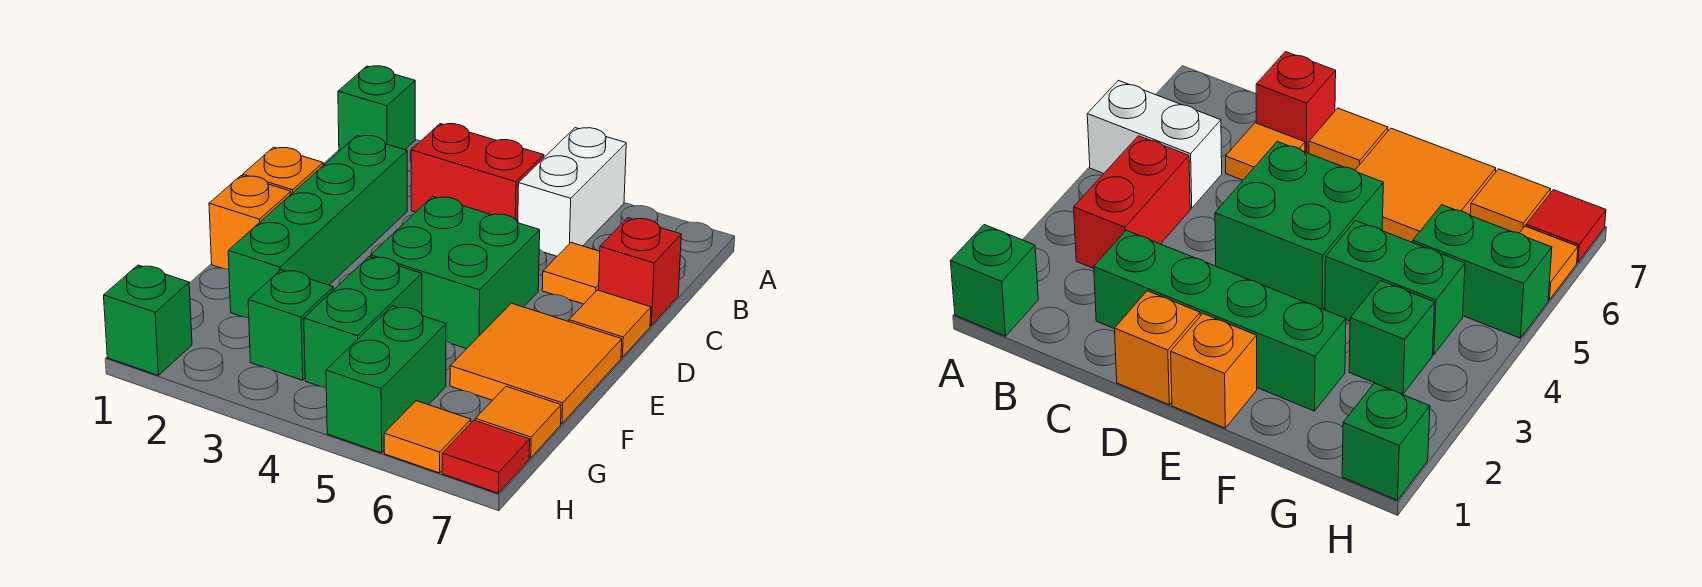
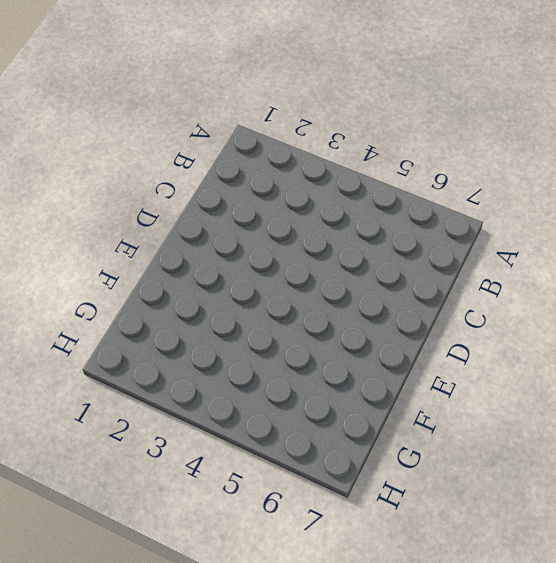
none -> green brick A1 level 1
none -> white brick A5:B5 level 1
none -> red brick B3:B4 level 1

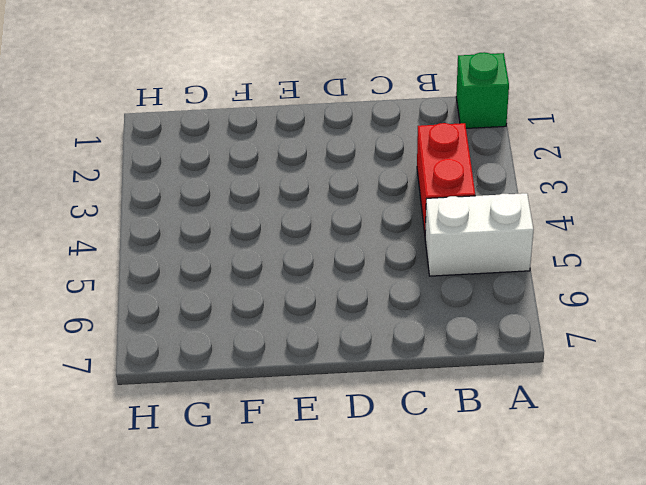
none -> green brick C2:F2 level 1
none -> orange tile C6 level 1
none -> red brick C7 level 1

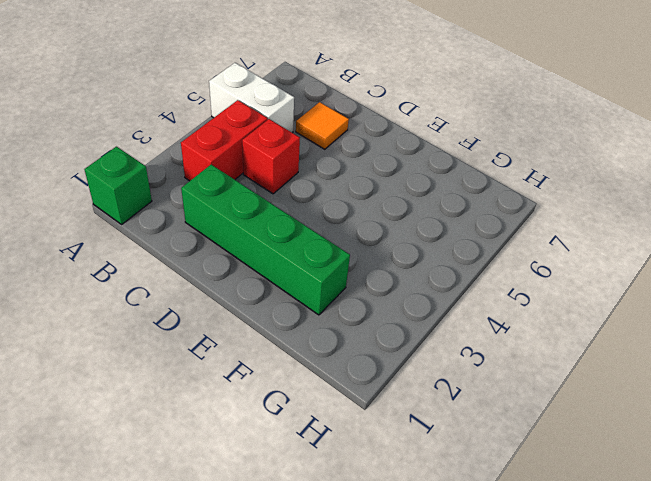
red brick C4 level 1 -> red brick C7 level 1
none -> orange brick D1 level 1
none -> green brick D4:E5 level 1
none -> orange tile D7 level 1

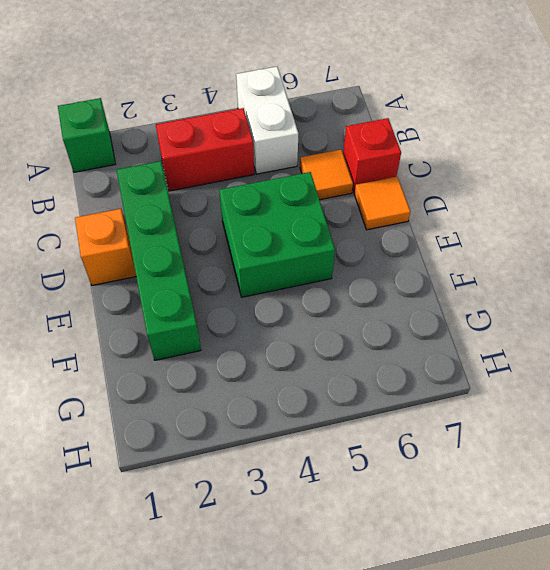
none -> orange brick E1 level 1
none -> orange tile E6:F7 level 1
none -> green brick F4:G4 level 1

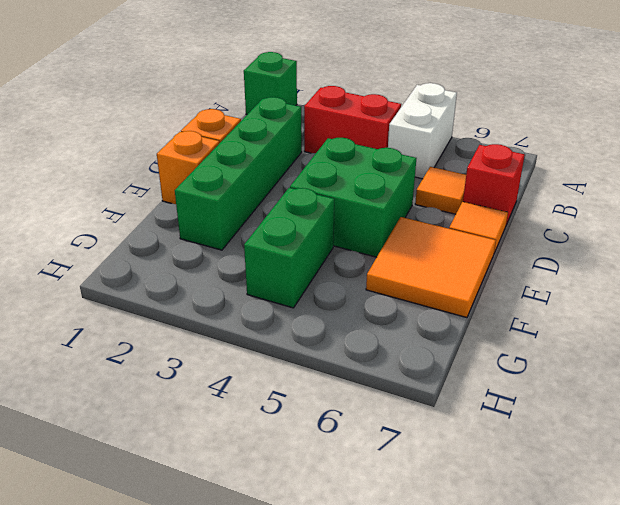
none -> green brick G3 level 1
none -> green brick G5:H5 level 1
none -> orange tile G7 level 1

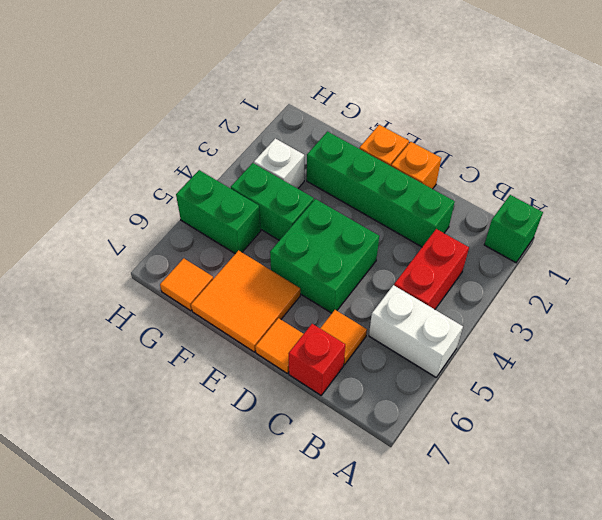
white brick G3 level 1 -> green brick G3 level 1
none -> green brick H1 level 1
none -> orange tile H6 level 1
none -> red tile H7 level 1

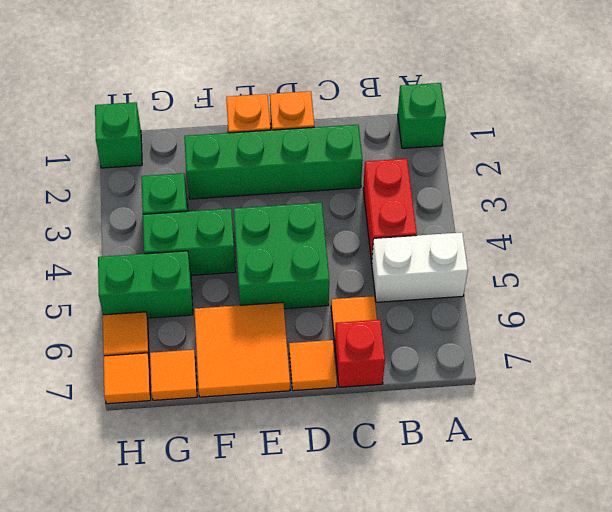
orange tile H7 level 1 -> red tile H7 level 1

